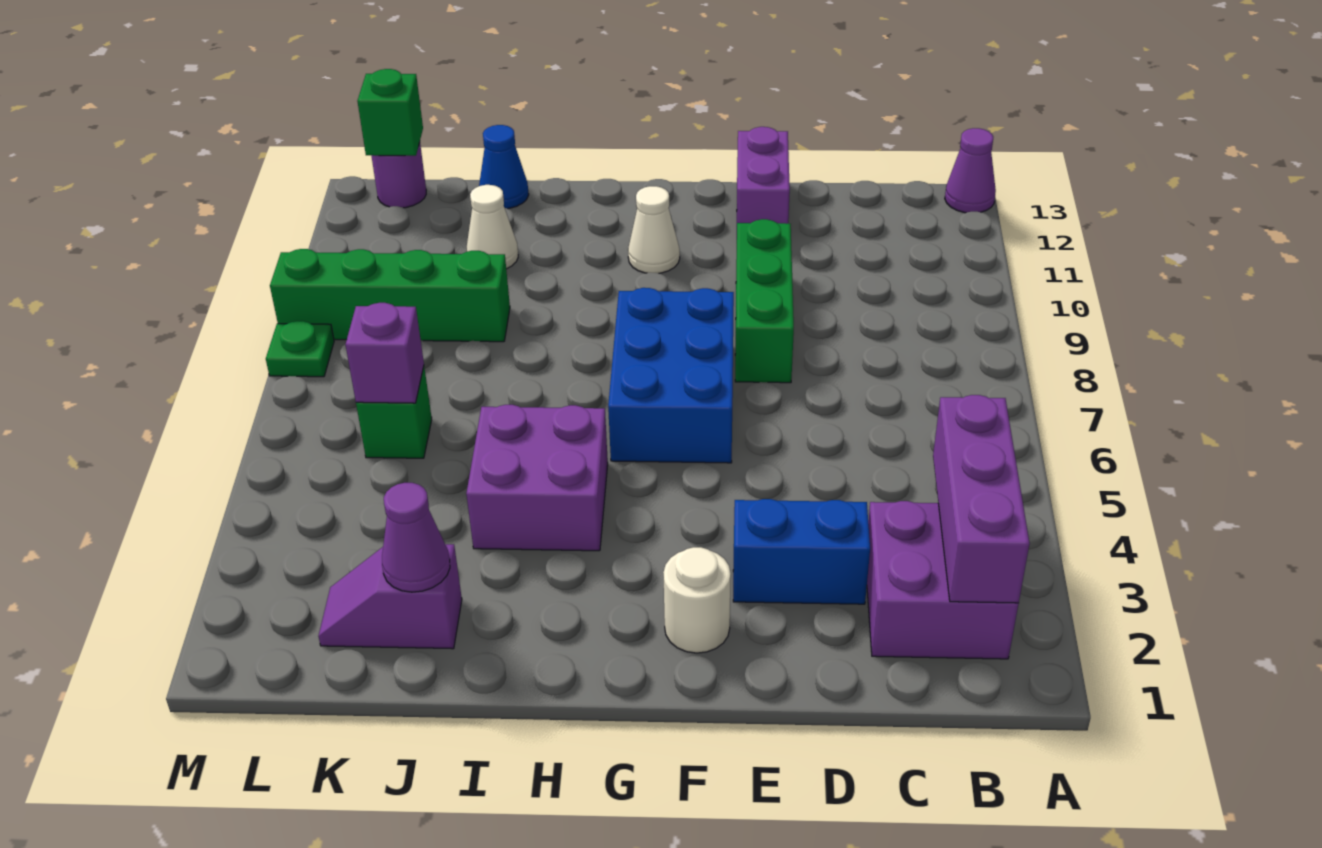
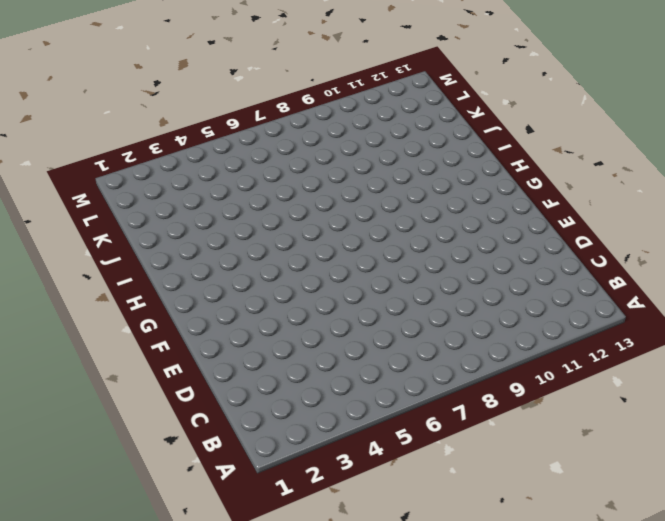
none -> purple cone A13 level 1
none -> purple brick B2:C3 level 1
none -> blue brick D3:E3 level 1

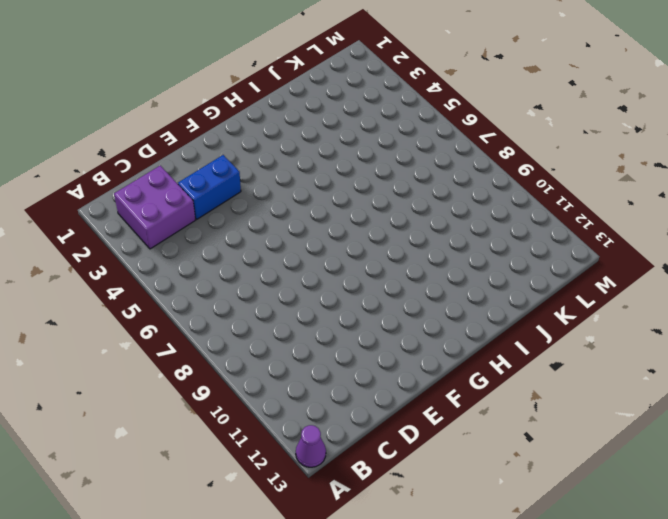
none -> green brick E8:E10 level 1
none -> purple brick E12:E13 level 1
none -> white round brick F2 level 1

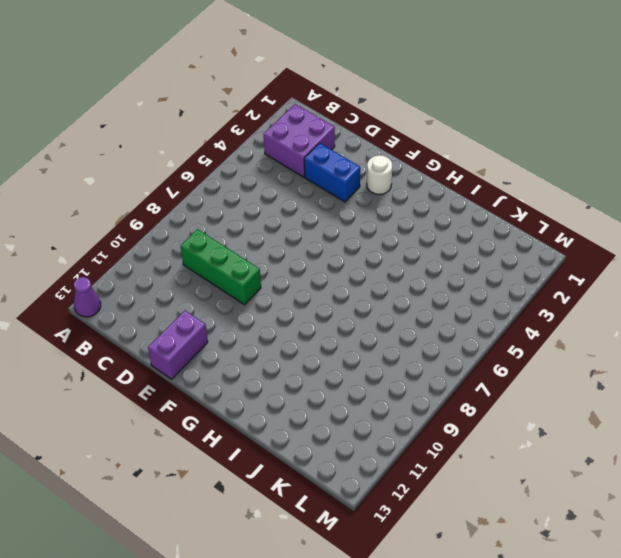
green brick C9:E9 level 1 -> green brick E8:E10 level 1
none -> blue brick F6:G8 level 1
none -> white cone G11 level 1
none -> purple brick H4:I5 level 1

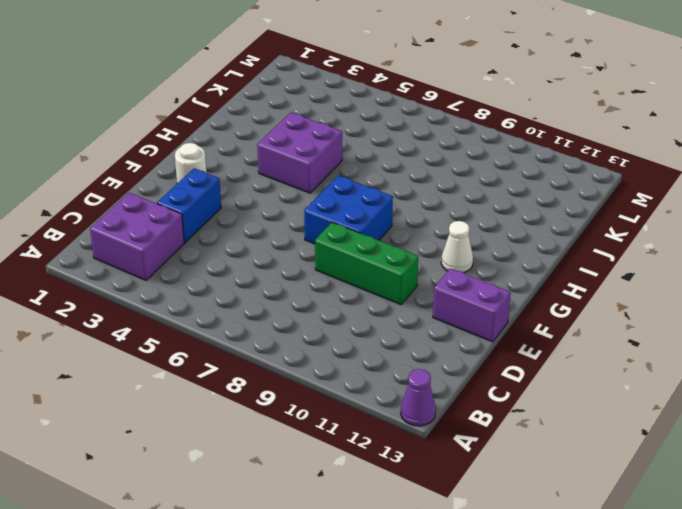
blue brick F7:G8 level 1 -> blue brick F6:G8 level 1
none -> purple slope J2:K2 level 1 top J
none -> green brick J9:M9 level 1
none -> white cone J11 level 1

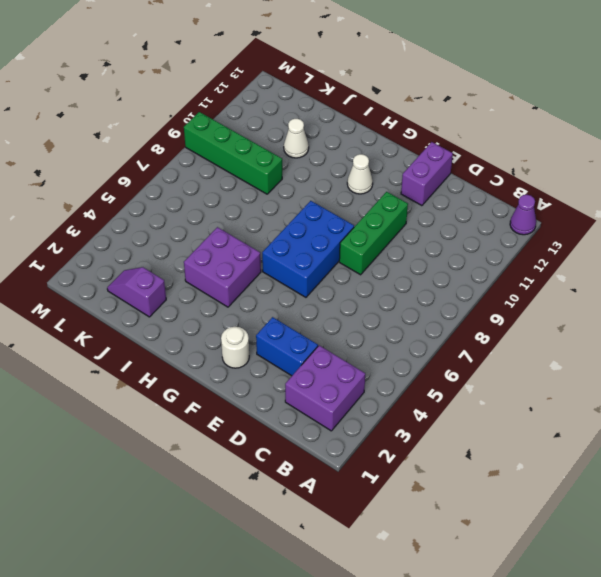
none -> blue cone J13 level 1
none -> green brick K6 level 1
none -> purple round brick L13 level 1

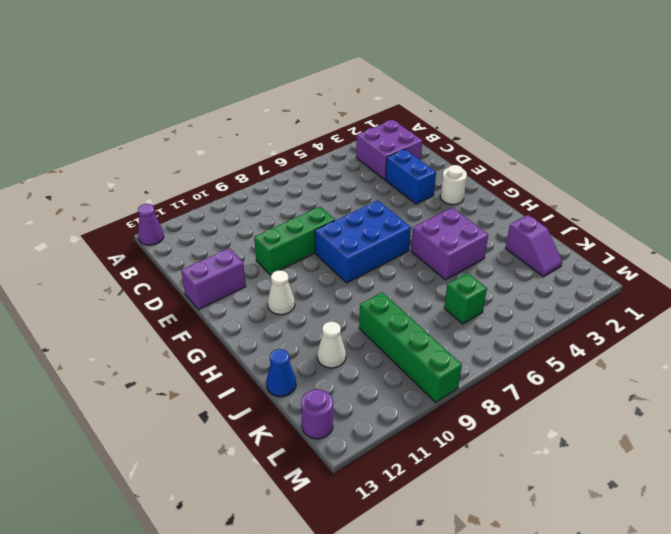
none -> green plate M8 level 1
none -> purple brick B2:B4 level 2
none -> purple cone J2 level 2

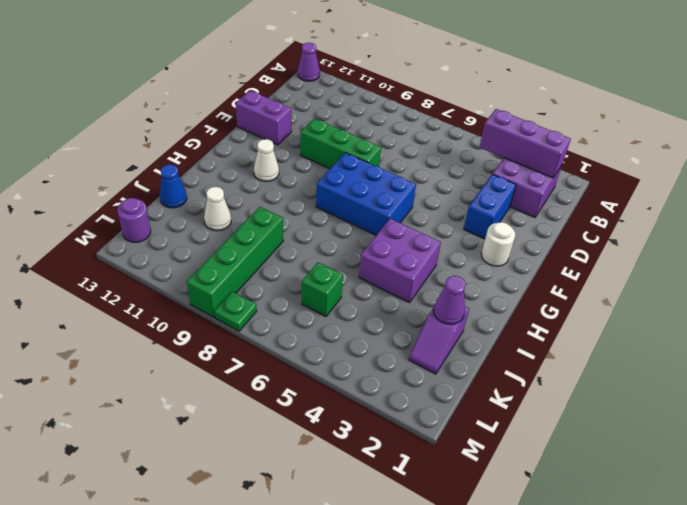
none -> purple brick K6 level 2
none -> green brick L13 level 2

